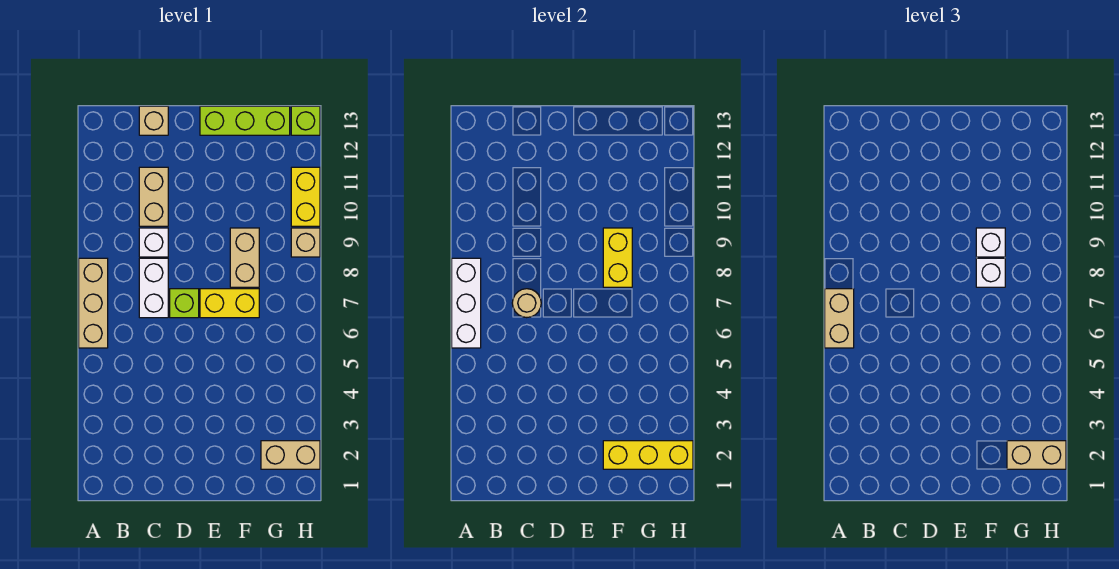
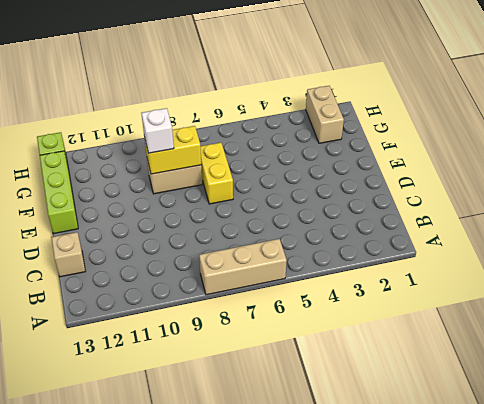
none -> white brick C7:C8 level 1
none -> white brick C9 level 1
none -> tan brick C10:C11 level 1

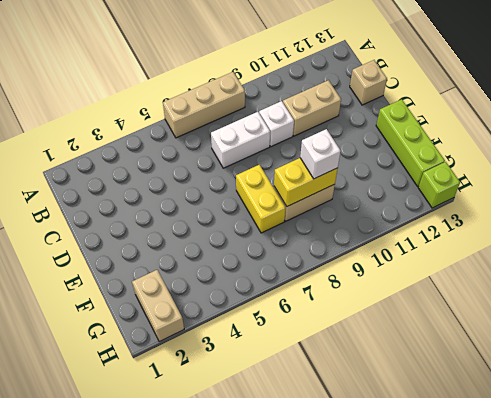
none -> lime brick D7 level 1
none -> tan brick H9 level 1
none -> yellow brick H10:H11 level 1

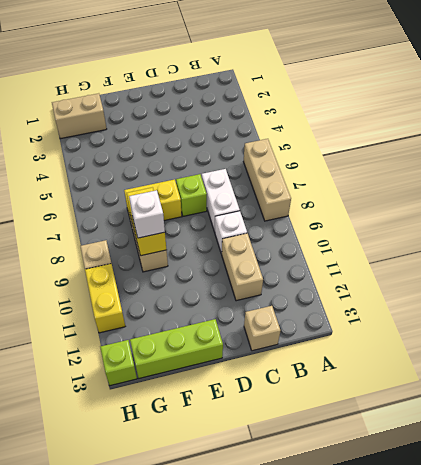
none -> white brick A6:A8 level 2
none -> tan round brick C7 level 2
none -> yellow brick F2:H2 level 2

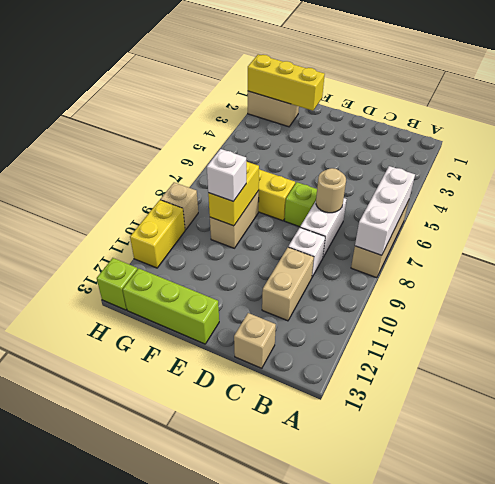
none -> tan brick A6:A7 level 3
none -> white brick F8 level 3
none -> tan brick G2:H2 level 3

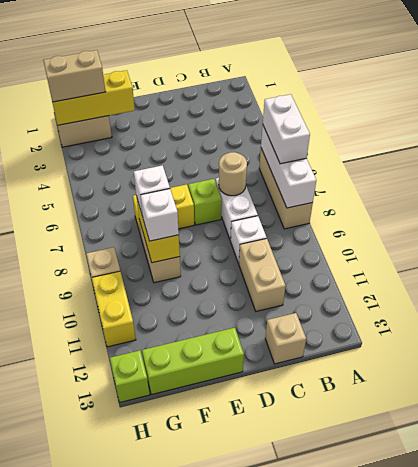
white brick A6:A7 level 3 -> tan brick A6:A7 level 3

